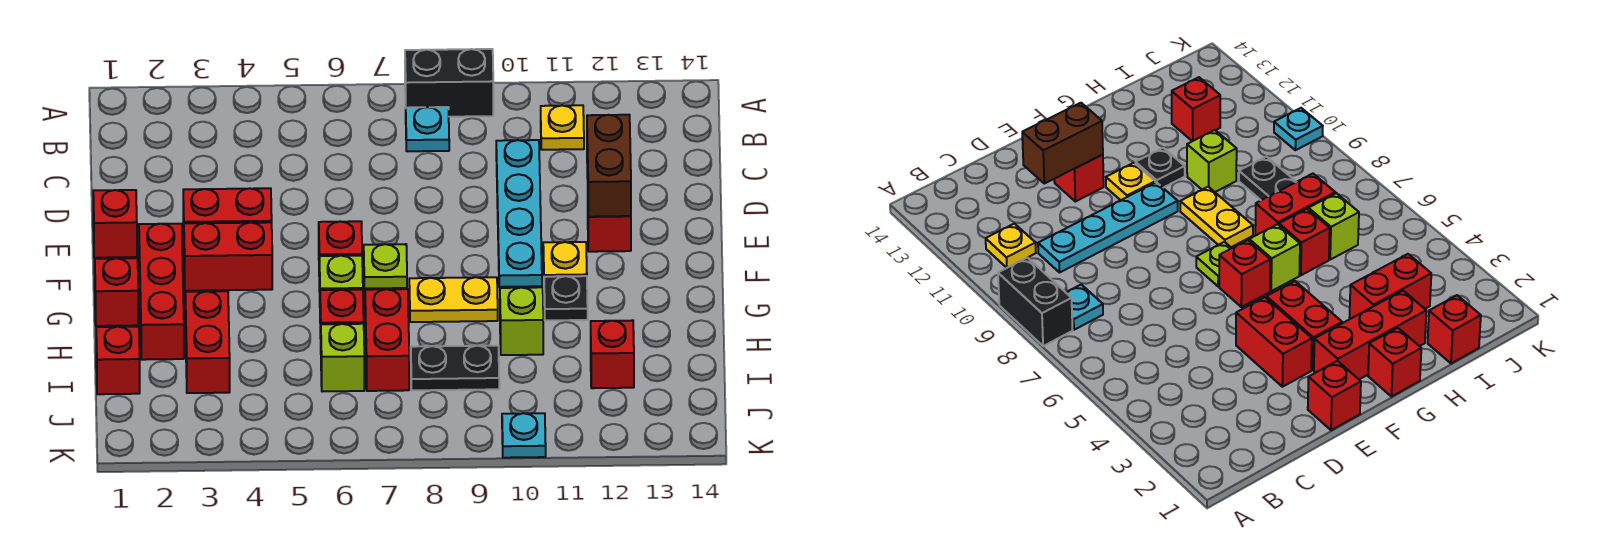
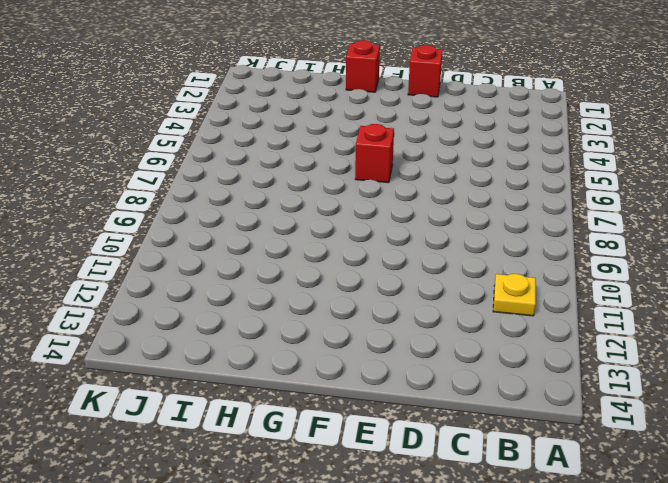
none -> black brick A8:A9 level 1
none -> cyan plate B8 level 1
none -> cyan plate C10:F10 level 1

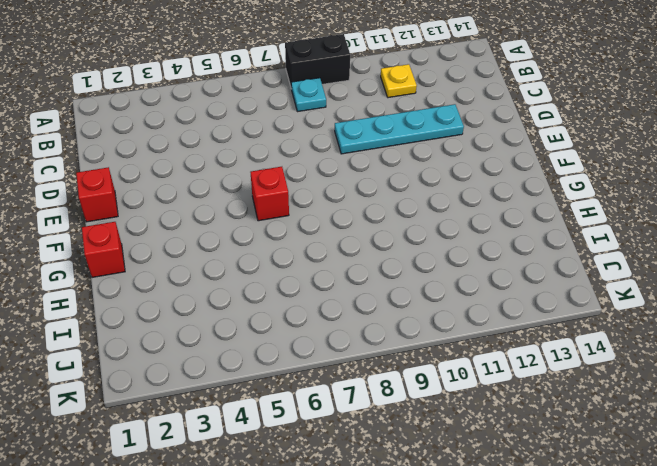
cyan plate D9:D12 level 1 -> cyan plate C10:F10 level 1
none -> red brick E3:E4 level 1
none -> red brick E12 level 1
none -> red brick F2:H2 level 1

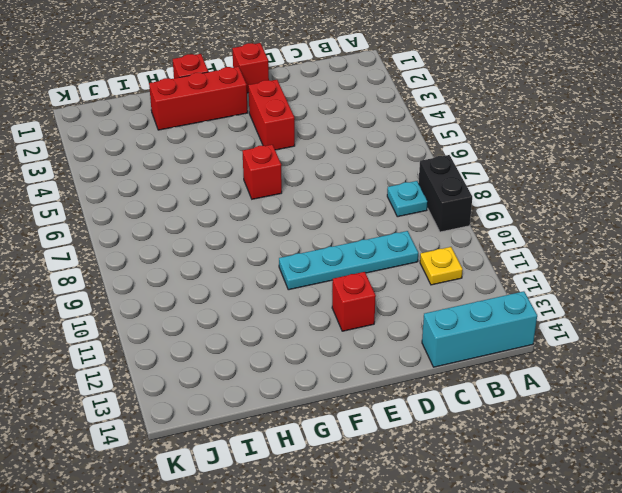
cyan brick A14:C14 level 1 -> none
none -> red brick F3:F4 level 1
none -> lime plate F7 level 1
none -> yellow plate F11 level 1

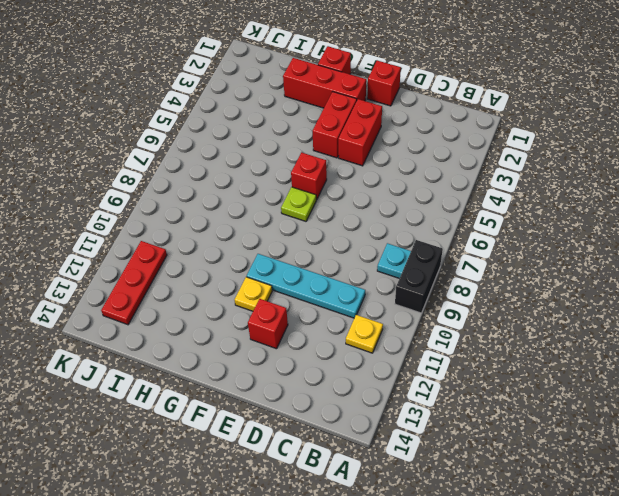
red plate J11:J13 level 1 -> none
none -> lime brick G6 level 1
none -> yellow plate G8:G9 level 1
none -> black plate G11 level 1

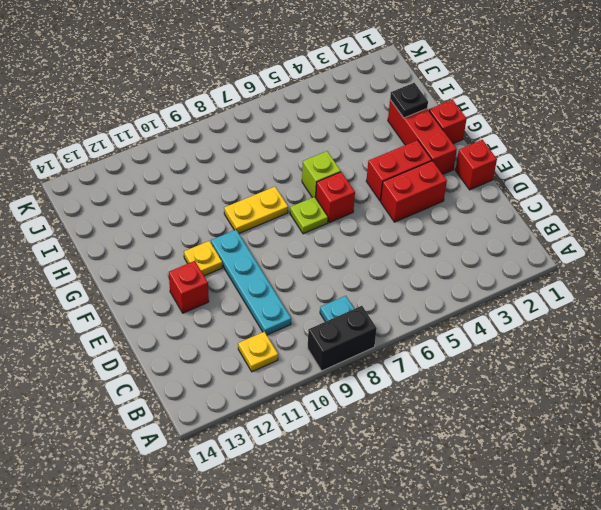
black plate H2 level 2 -> black plate G11 level 1
none -> red brick H3:I3 level 1
none -> red brick H6 level 1
none -> red brick H7:I7 level 1

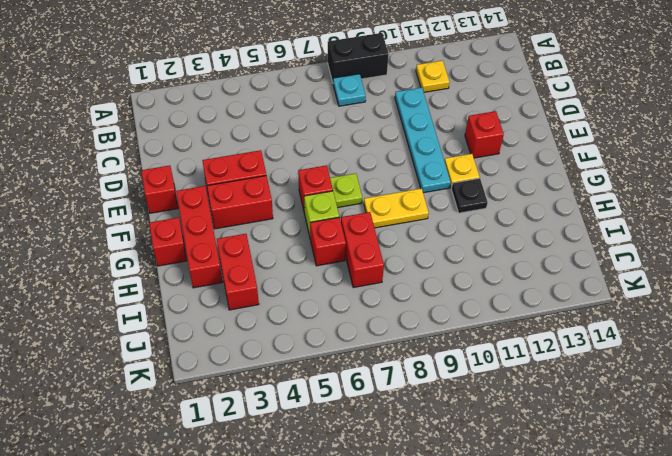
none -> lime brick H10 level 1
none -> red brick I1 level 1
none -> lime brick I6 level 1

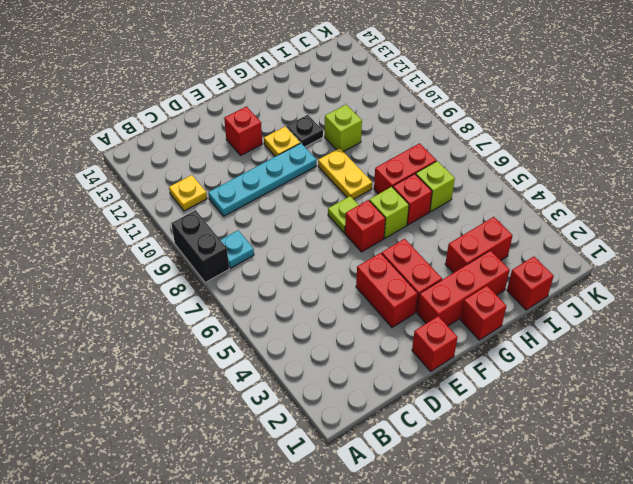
none -> black plate I8:I9 level 1
none -> red brick I12 level 1
none -> cyan plate K10 level 1

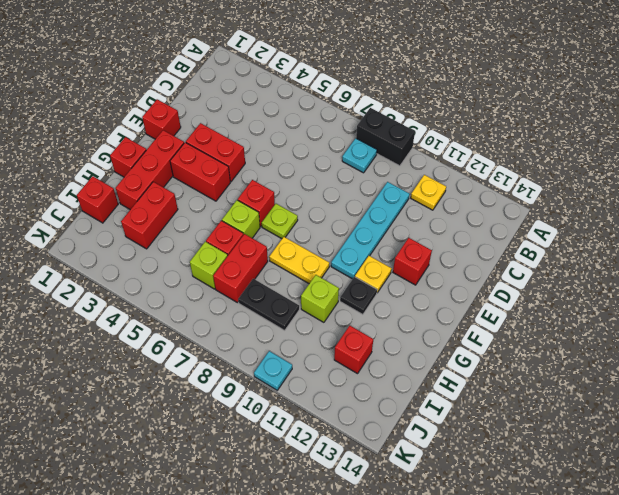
none -> brown brick D12:E12 level 2

